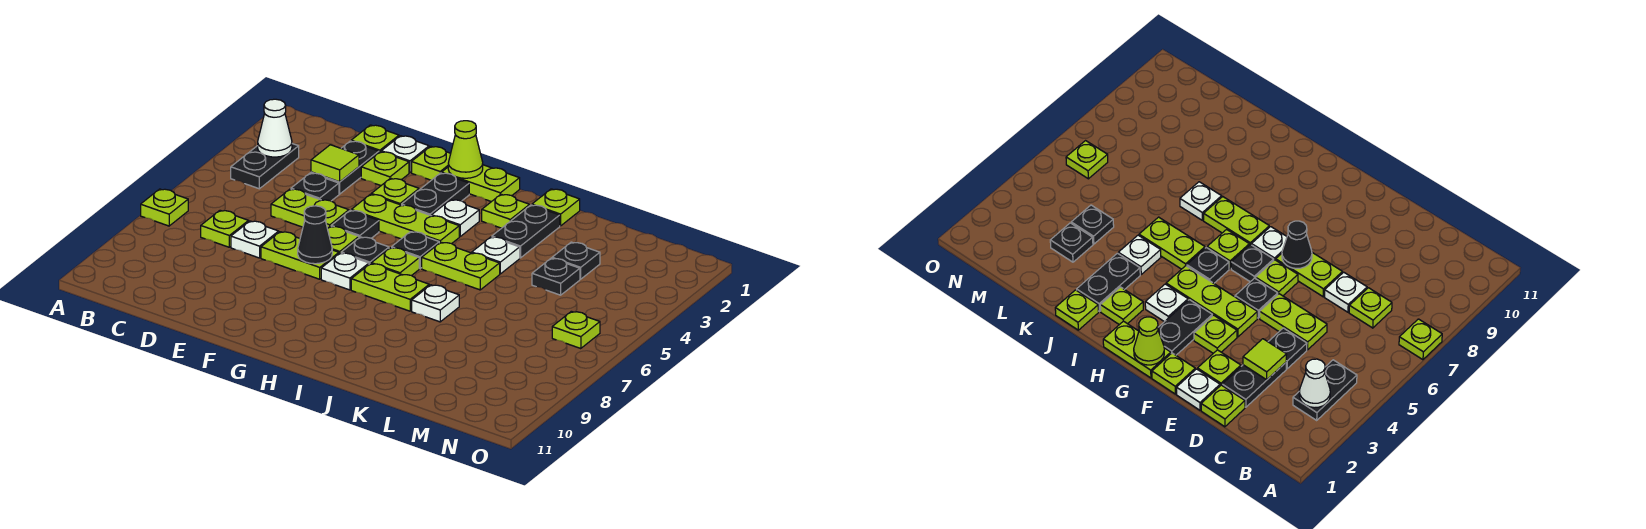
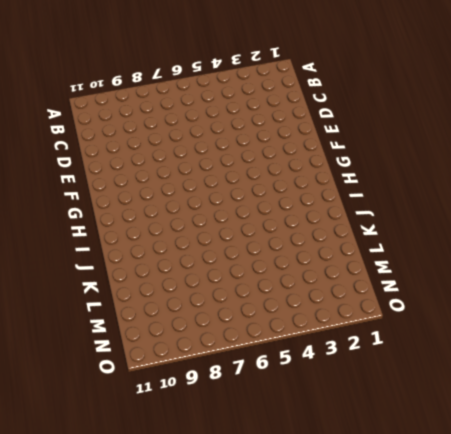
none -> lime plate A7 level 1
none -> black plate B3:B4 level 1
none -> lime plate C7 level 1
none -> lime plate D1 level 1

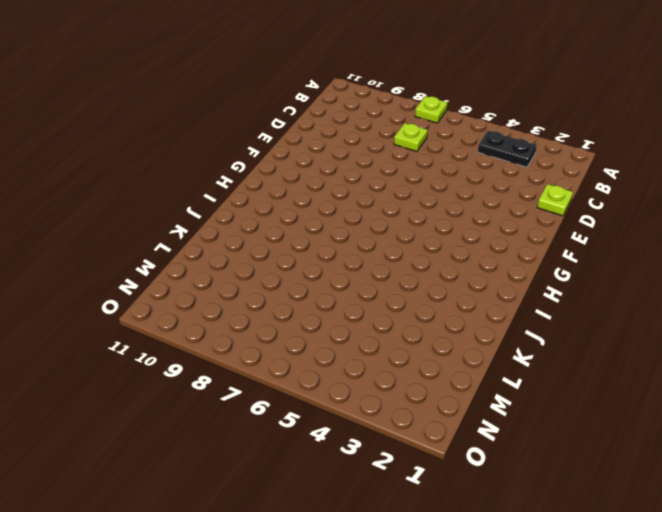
none -> black plate D2:D3 level 1
none -> black plate D4 level 1
none -> lime plate D5:E5 level 1
none -> white plate D7 level 1

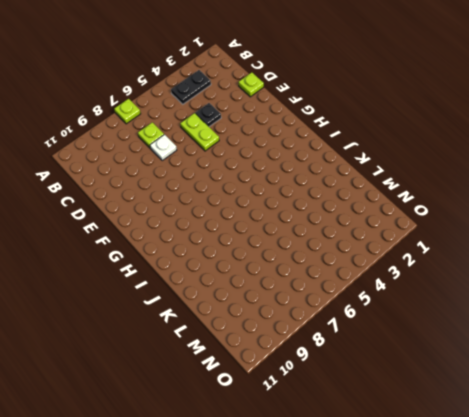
none -> black plate D2:D3 level 1
none -> white plate E1 level 1
none -> lime plate E2 level 1
none -> lime plate E7:F7 level 1

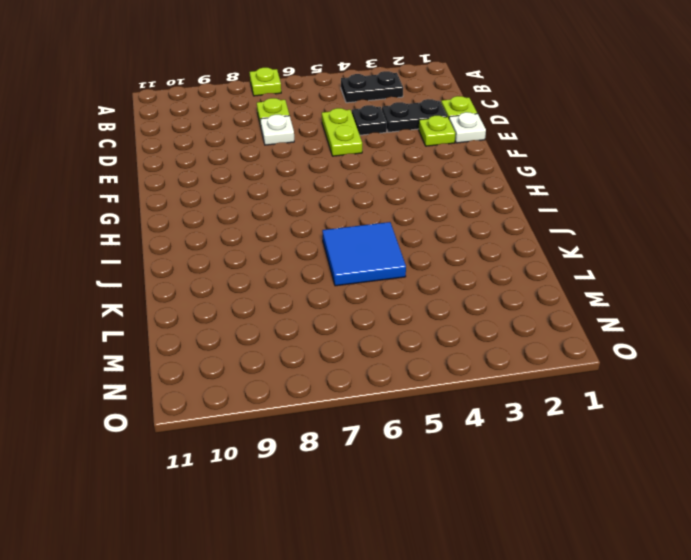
blue tile J5:K6 level 1 -> lime plate I5:J5 level 1
none -> lime plate E7:F7 level 1
none -> lime plate F1 level 1
none -> lime plate F3 level 1
none -> lime plate F4:H4 level 1

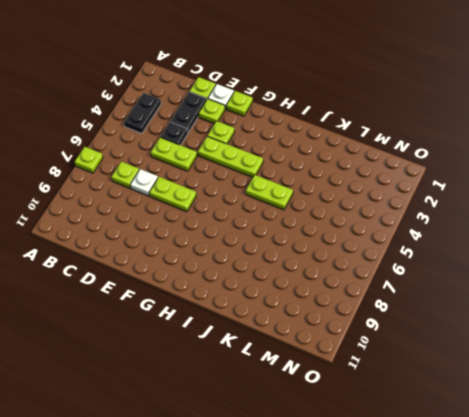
none -> black plate F5 level 1
none -> lime plate F6 level 1
none -> lime plate G1:H1 level 1
none -> black plate G2:G3 level 1

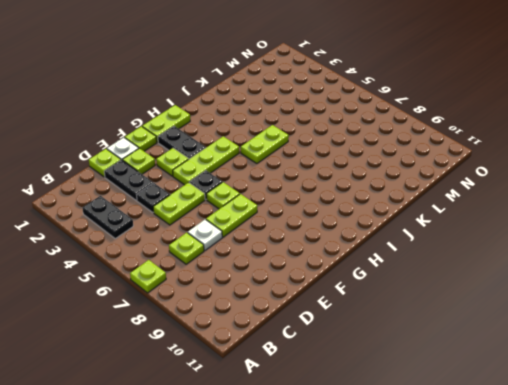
none -> black plate G6 level 1
none -> white plate G7 level 1
none -> white plate H3 level 1
none -> black plate H5 level 1

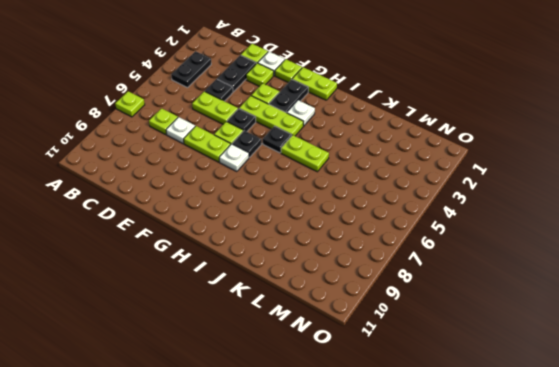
none -> lime plate H6 level 1
none -> lime plate H7:I7 level 1
none -> lime plate I2 level 1
none -> lime plate J1 level 1

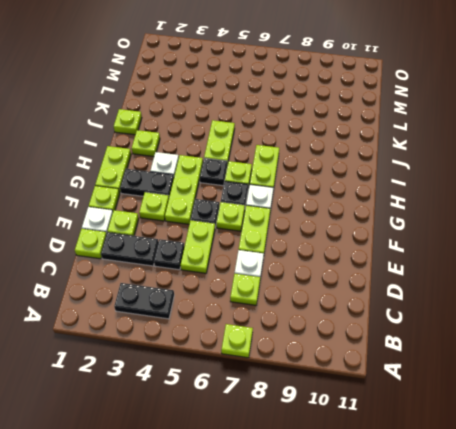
none -> black plate J2:J3 level 1
none -> white plate J4 level 1
none -> white plate J7 level 1
none -> black plate L3 level 1

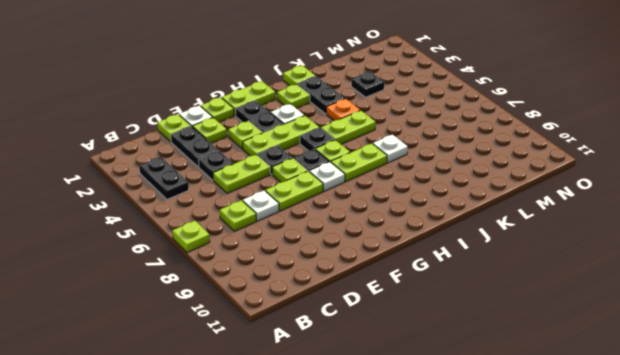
orange plate J4 level 1 -> white plate J4 level 1
none -> black plate L4 level 1
none -> lime plate N6 level 1
none -> white cone B3 level 2
none -> lime tile D3 level 2

